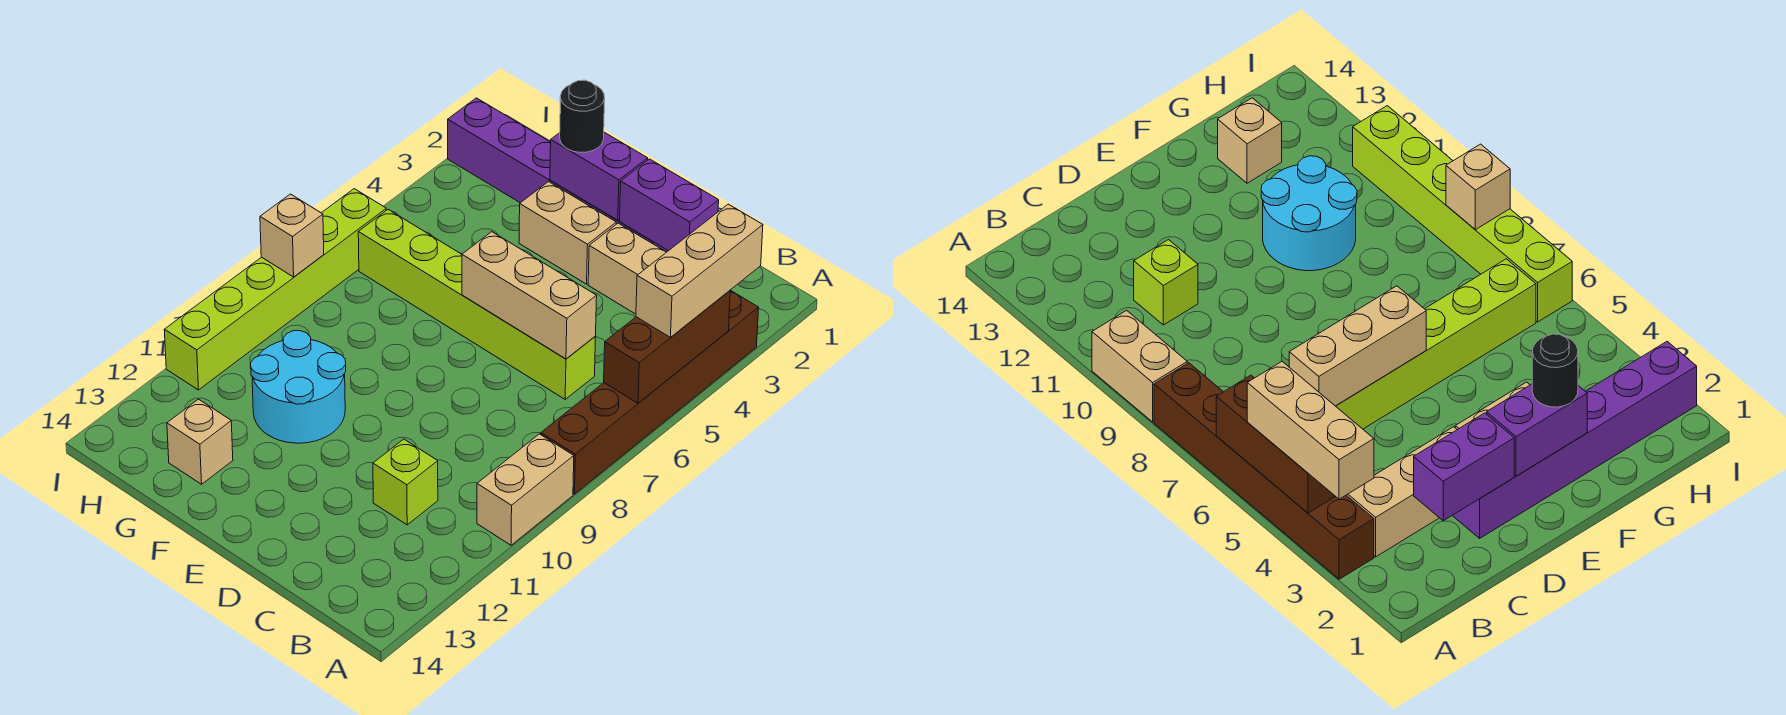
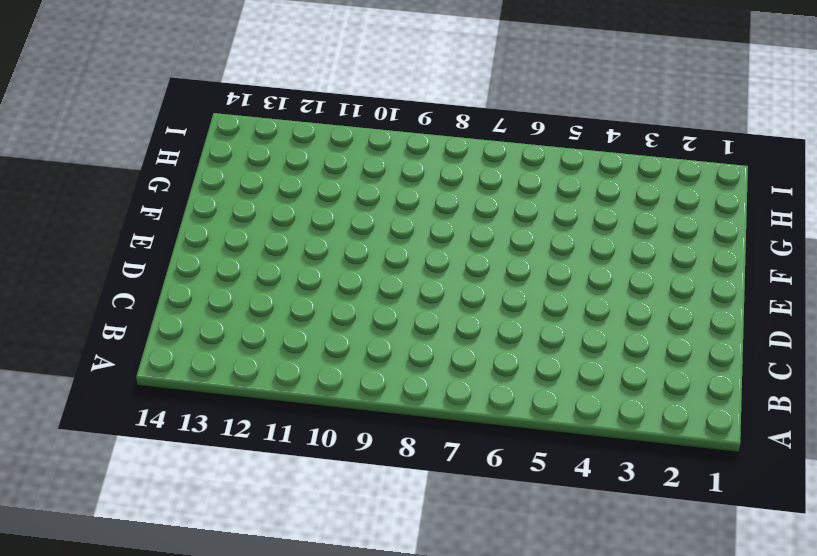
none -> brown brick A3:A8 level 1
none -> tan brick A9:A10 level 1
none -> tan brick B3:D3 level 1

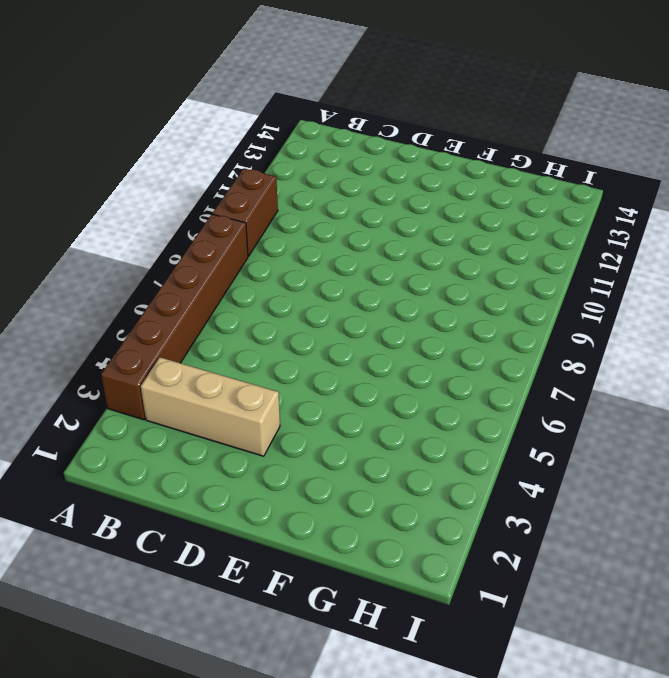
brown brick A9:A10 level 1 -> tan brick A9:A10 level 1
none -> lime brick C6:H6 level 1
none -> lime brick C11 level 1
none -> purple brick D2:I2 level 1

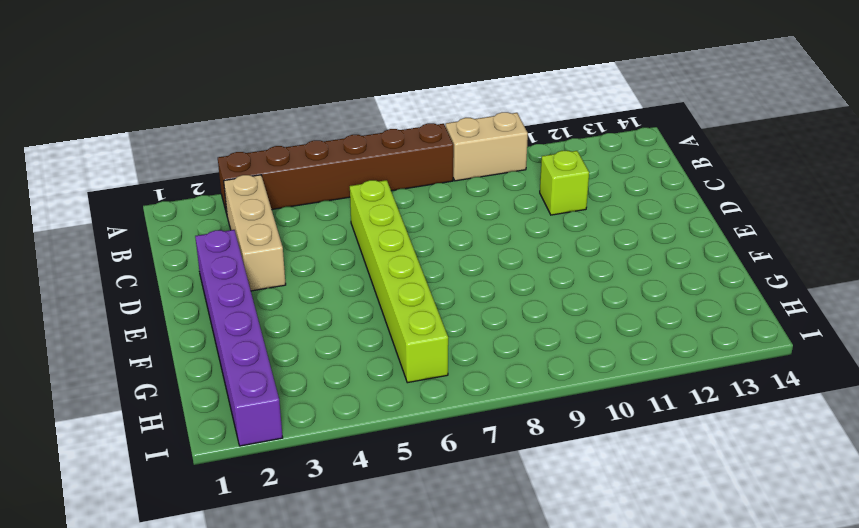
none -> tan brick E3:F3 level 1
none -> cyan round brick F10:G11 level 1
none -> tan brick G13 level 1

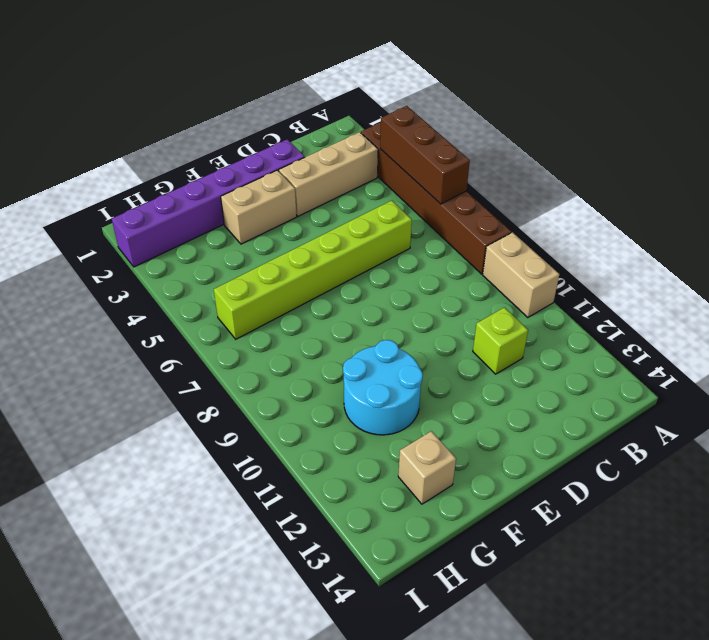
none -> lime brick I6:I11 level 1
none -> purple brick C2:D2 level 2
none -> tan brick C6:E6 level 2

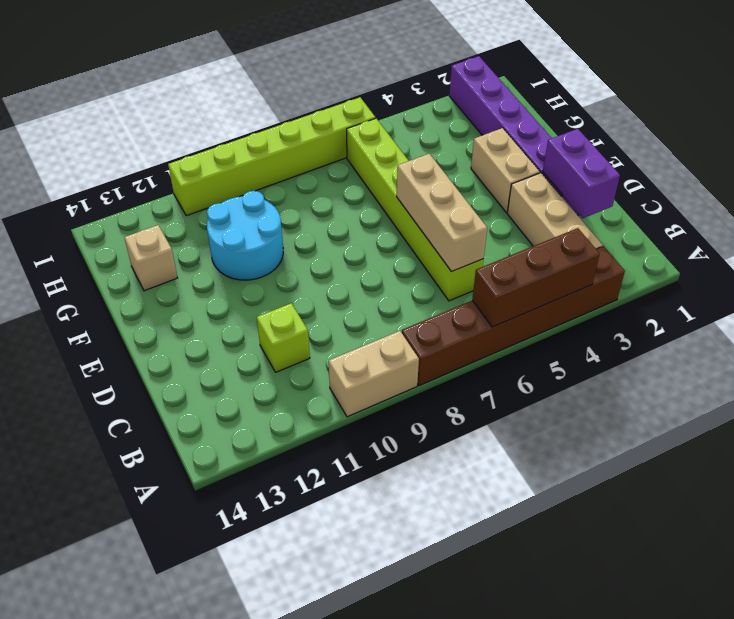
none -> purple brick E2:F2 level 2
none -> tan brick I8 level 2
none -> tan brick A3:A5 level 3

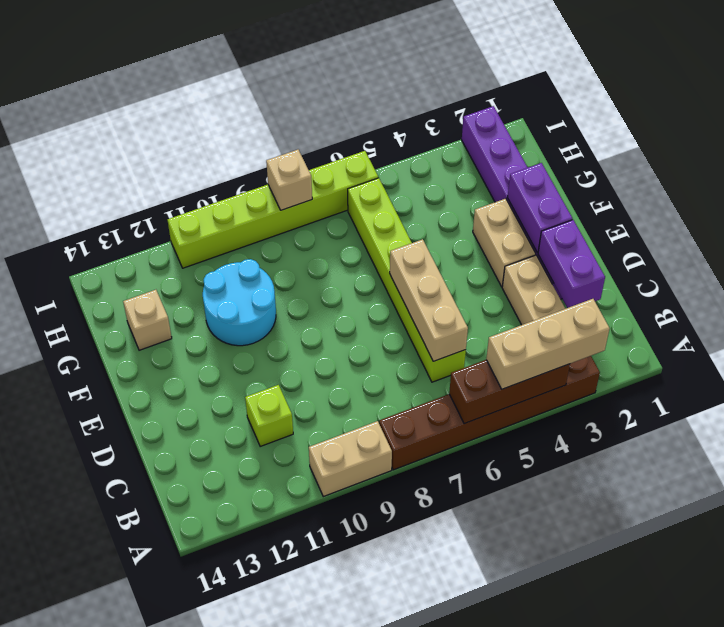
none -> black round brick F2 level 3

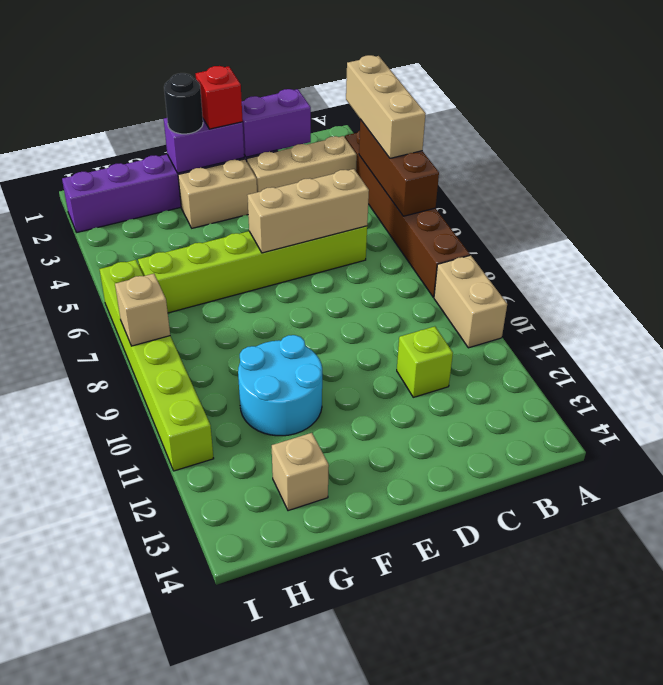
red brick E2 level 3 -> none

